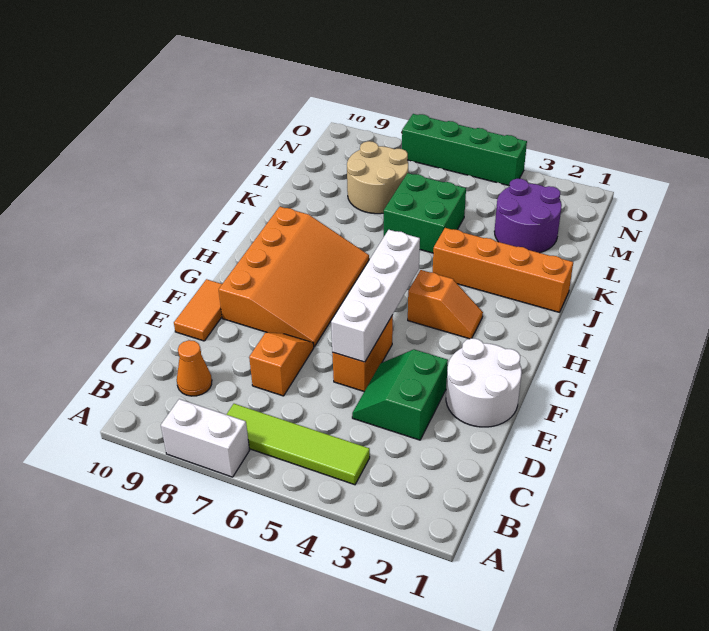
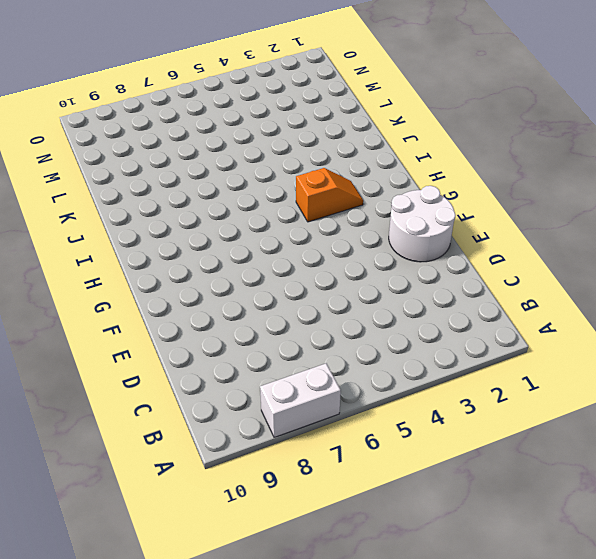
none -> lime tile B4:B7 level 1
none -> orange cone C9 level 1
none -> green slope D3:E4 level 1 top 3

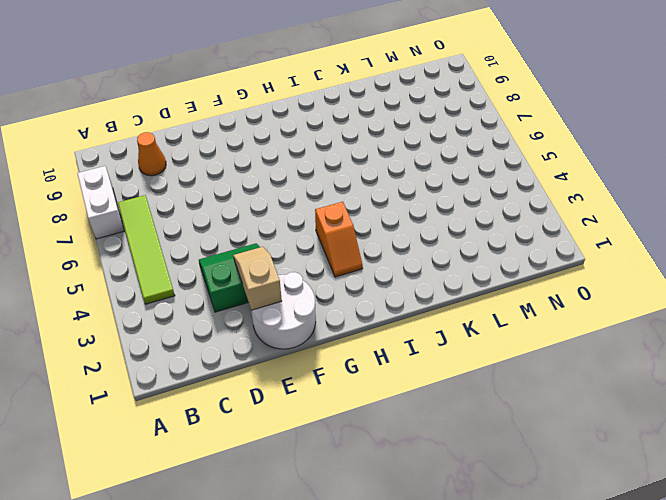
tan slope E2:E3 level 2 top 2 -> none
none -> orange slope D7:E7 level 1 top D
none -> orange brick E5:F5 level 1
none -> orange tile E10:F10 level 1

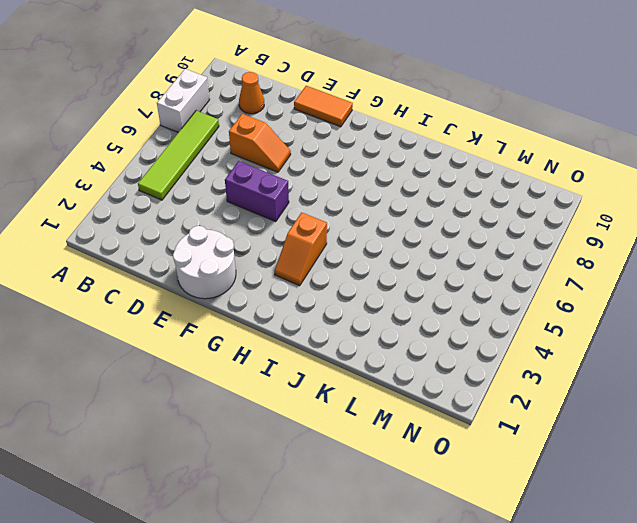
purple brick E5:F5 level 1 -> orange brick E5:F5 level 1
none -> green slope D3:E4 level 1 top 3
none -> orange slope F7:I9 level 1 top 9
none -> orange brick J1:J4 level 1

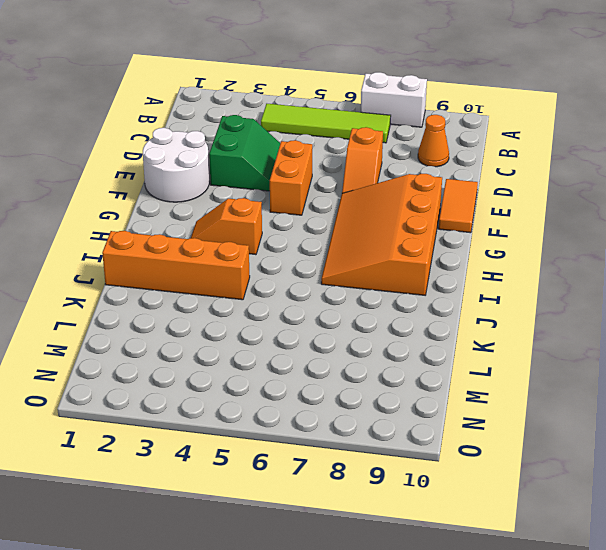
none -> green brick K5:L6 level 1
none -> purple round brick L2:M3 level 1
none -> tan round brick L7:M8 level 1

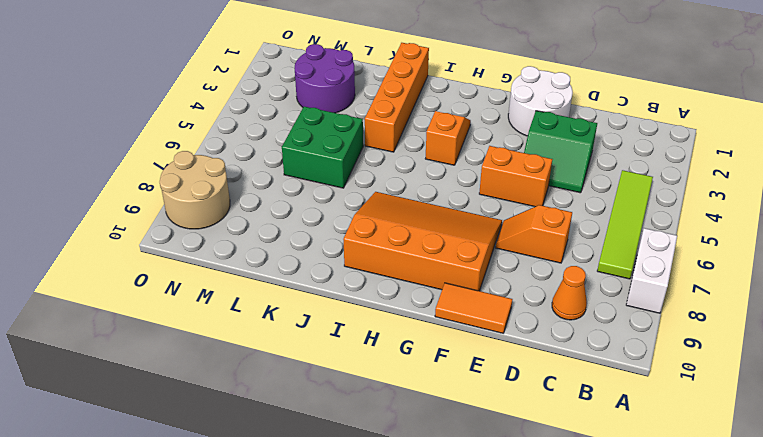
tan round brick N8:O9 level 1 -> tan round brick L7:M8 level 1
none -> green brick O4:O7 level 1
none -> white brick E5:H5 level 2

